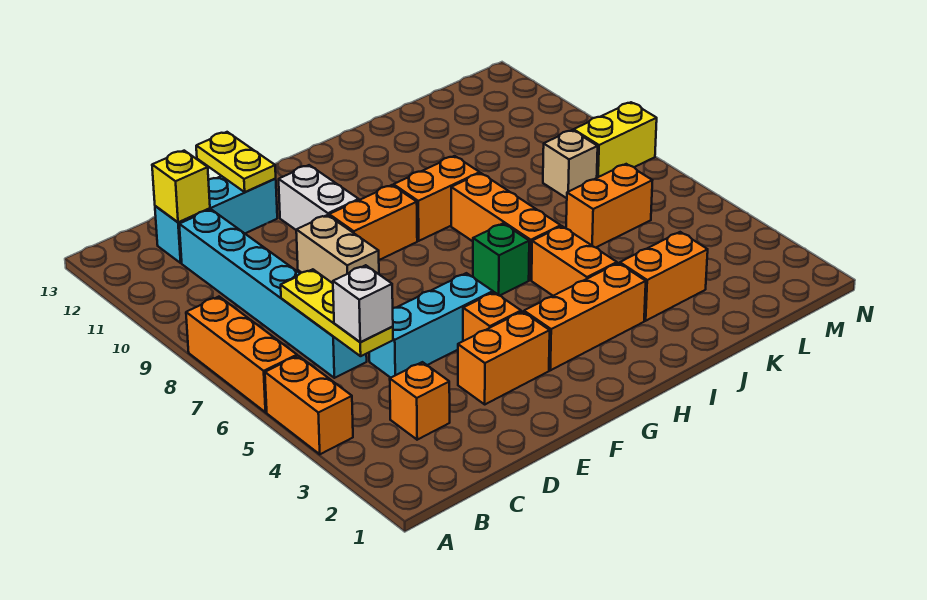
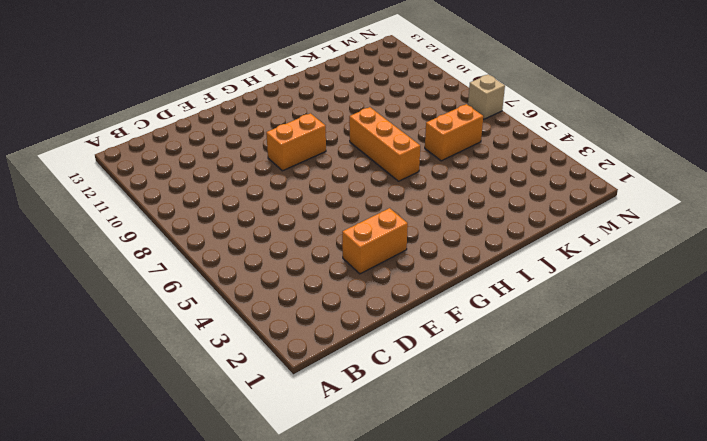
tan brick N7 level 1 -> tan brick L8 level 1
none -> orange brick A4:A5 level 1
none -> orange brick A6:A8 level 1
none -> orange brick C3 level 1

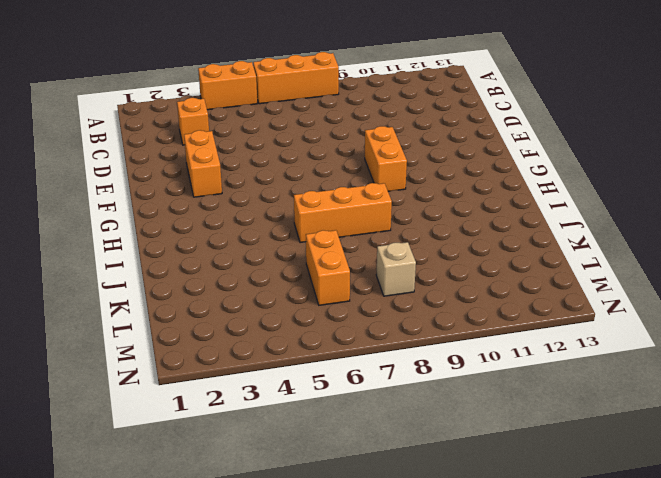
none -> cyan brick C6:C11 level 1
none -> cyan brick C12:E12 level 1
none -> cyan brick D5:F5 level 1

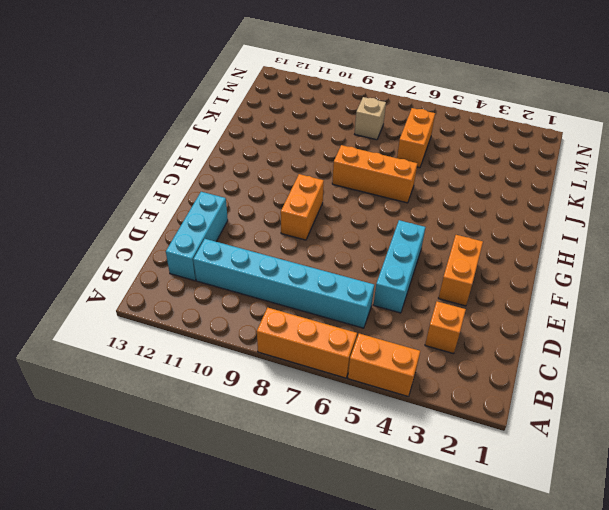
none -> tan brick E8:E9 level 1
none -> orange brick F4 level 1
none -> white brick F10:F11 level 1

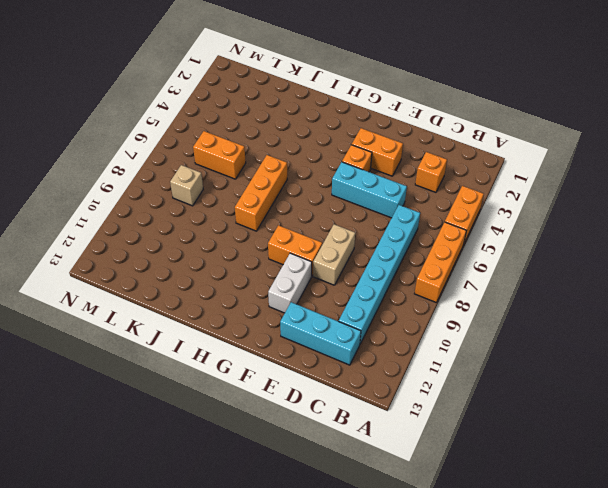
none -> orange brick G3:I3 level 1
none -> green brick H6 level 1
none -> orange brick H9:I9 level 1

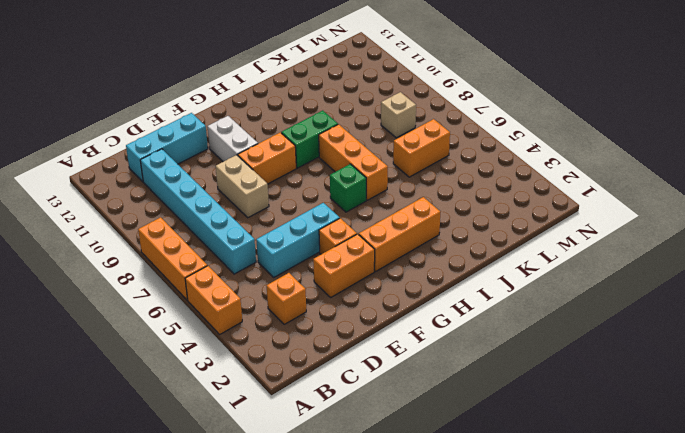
green brick H9:I9 level 1 -> orange brick H9:I9 level 1
none -> orange brick I4:I5 level 1
none -> orange brick J3:K3 level 1
none -> yellow brick M8:N8 level 1

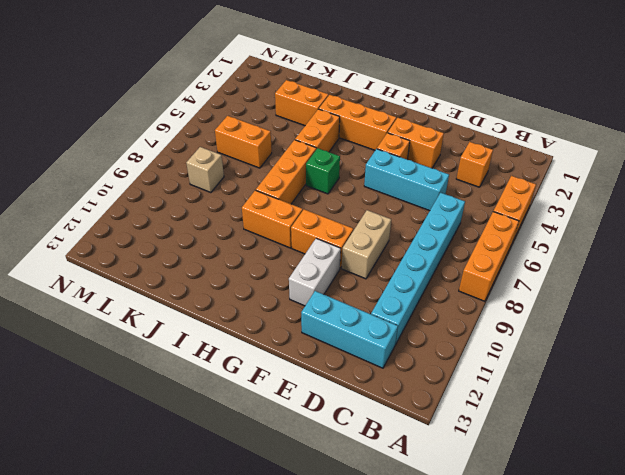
none -> yellow brick M8:N8 level 1
none -> yellow plate C5:C7 level 2
none -> yellow brick C12 level 2

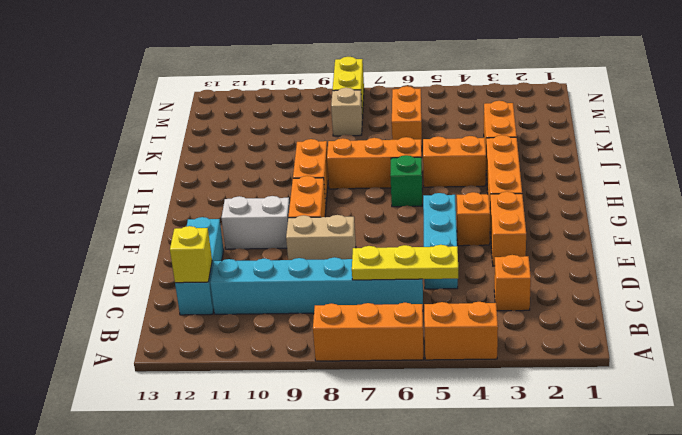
none -> yellow plate E12:E13 level 2
none -> white brick C5 level 3

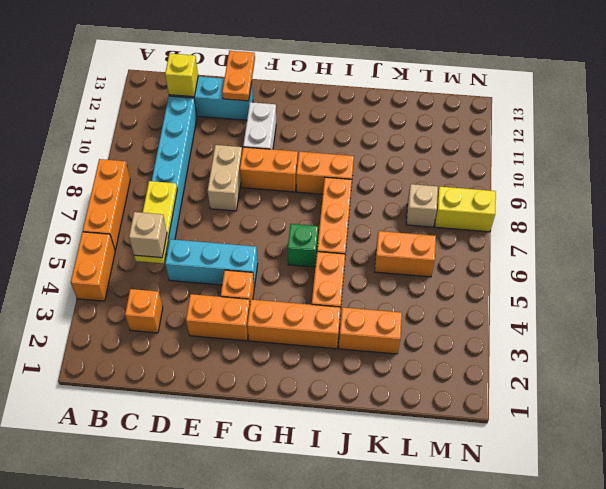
tan brick C5 level 3 -> white brick C5 level 3
orange plate E12:E13 level 2 -> yellow plate E12:E13 level 2

